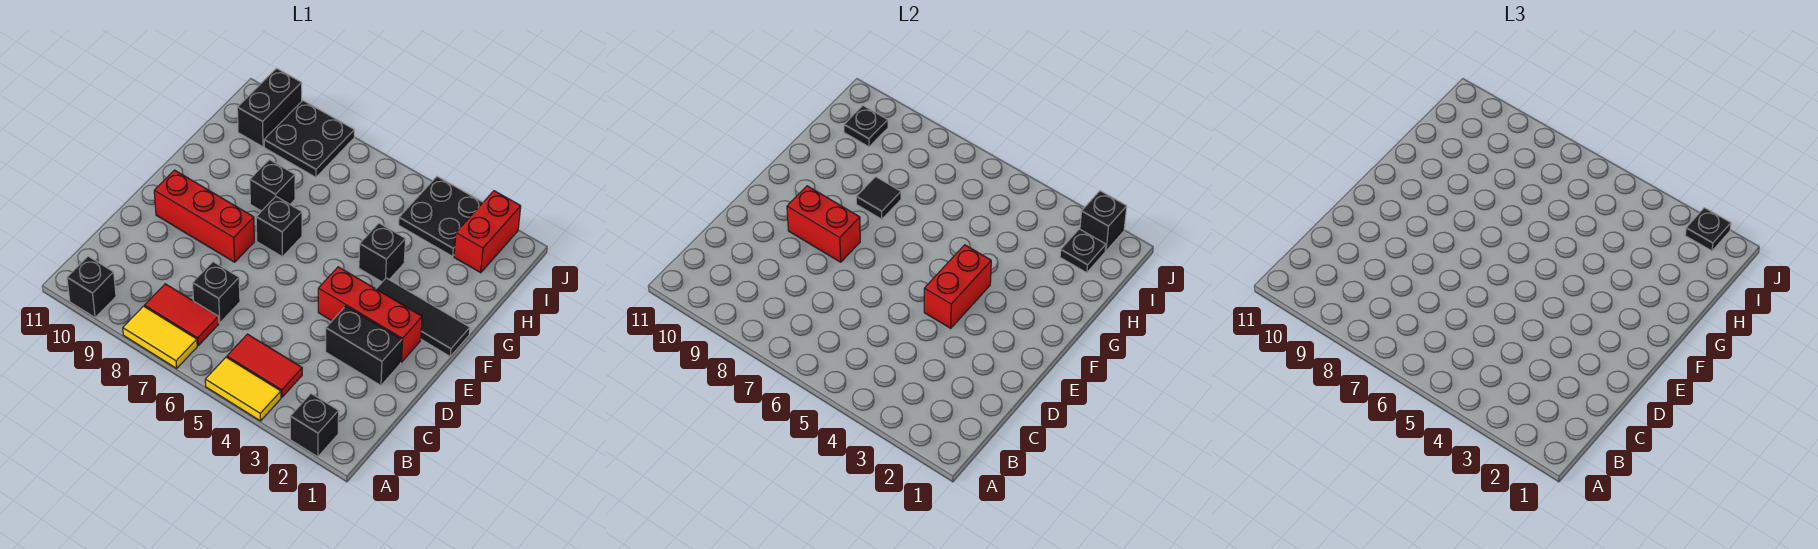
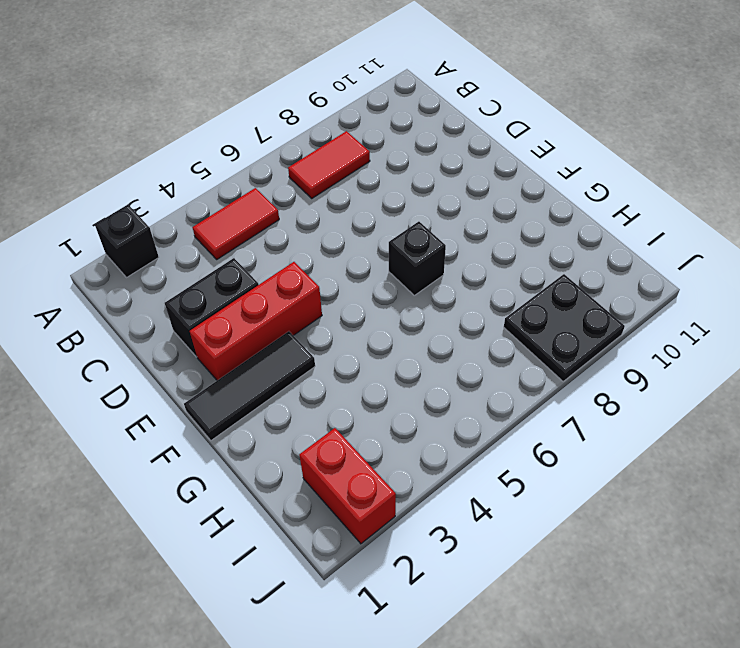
none -> yellow tile A4:A5 level 1
none -> yellow tile A7:A8 level 1
none -> black brick A10 level 1

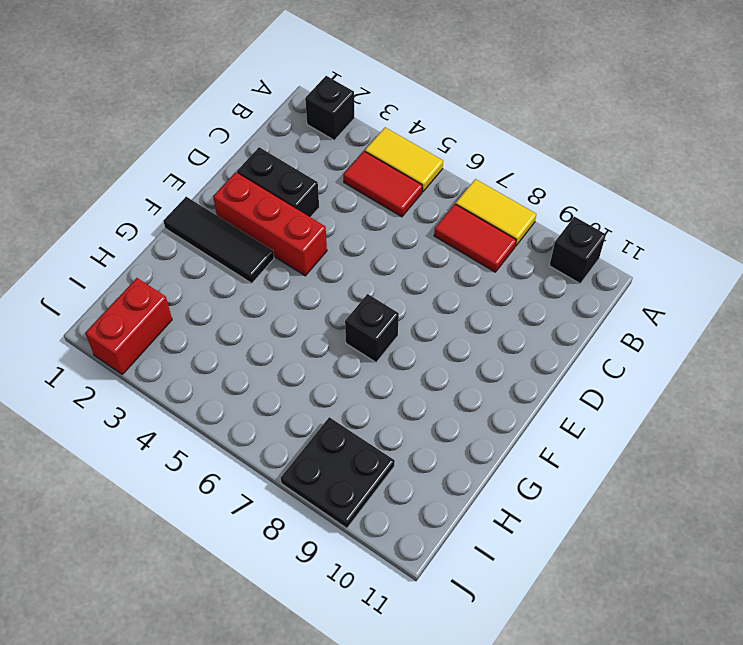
none -> black brick C7 level 1
none -> red brick E8:E10 level 1
none -> black brick G4 level 1

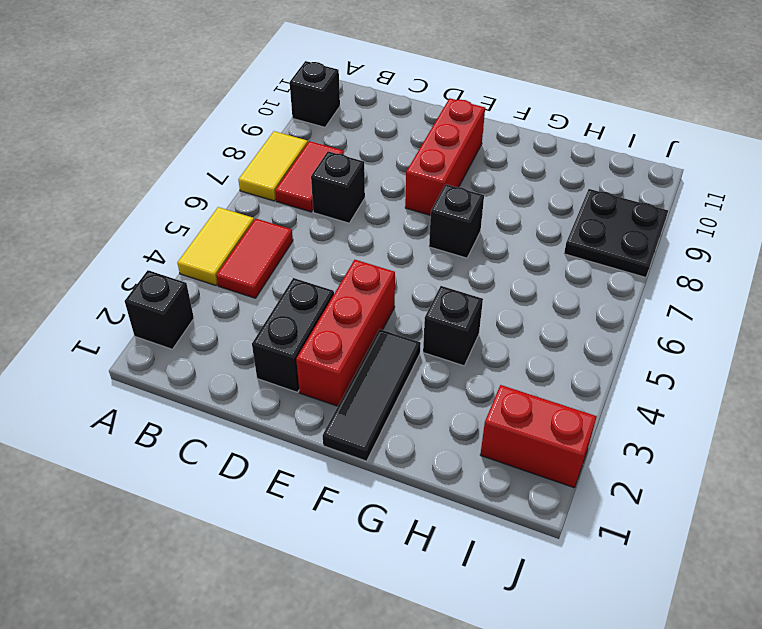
none -> black brick G8 level 1
none -> black plate I3:J4 level 1
none -> black brick I10:J10 level 1

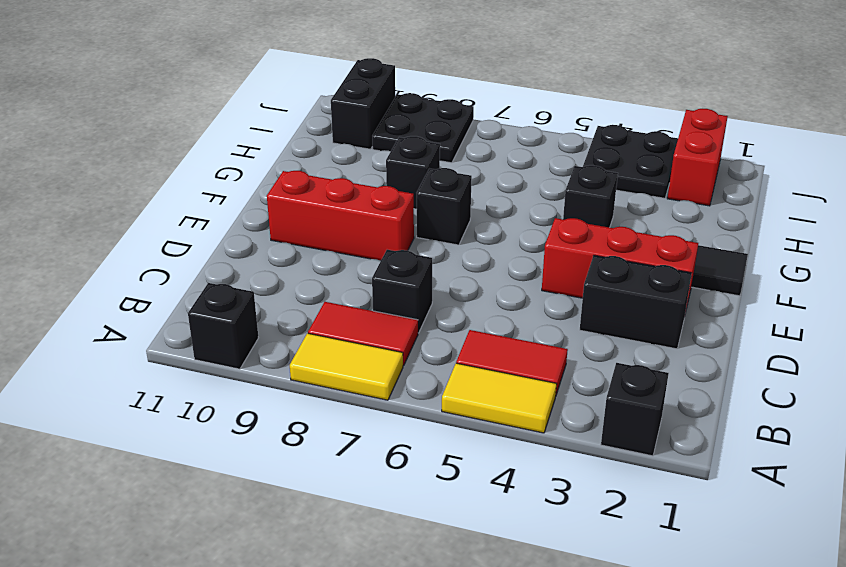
none -> red brick E4:F4 level 2
none -> red brick E8:E9 level 2
none -> black tile G8 level 2

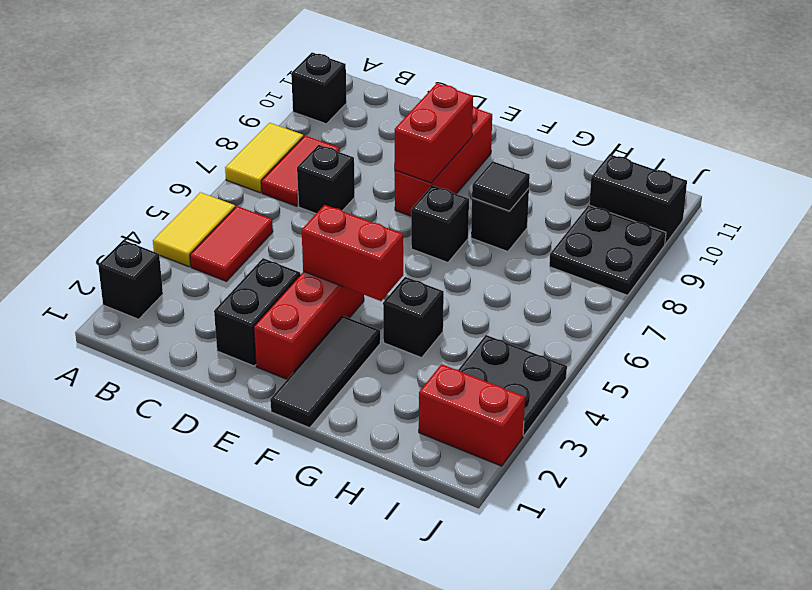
none -> black plate I2 level 2
none -> black plate I10 level 2
none -> black brick J2 level 2

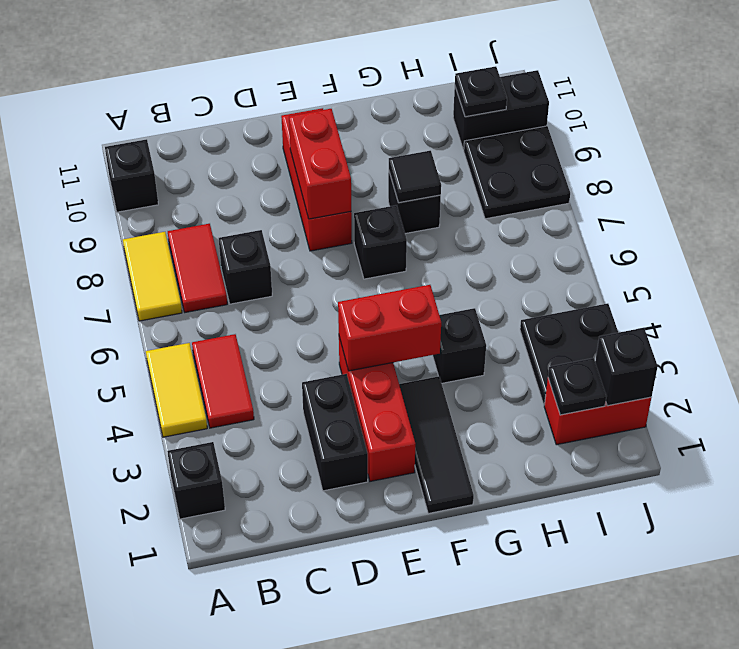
none -> black plate J2 level 3

